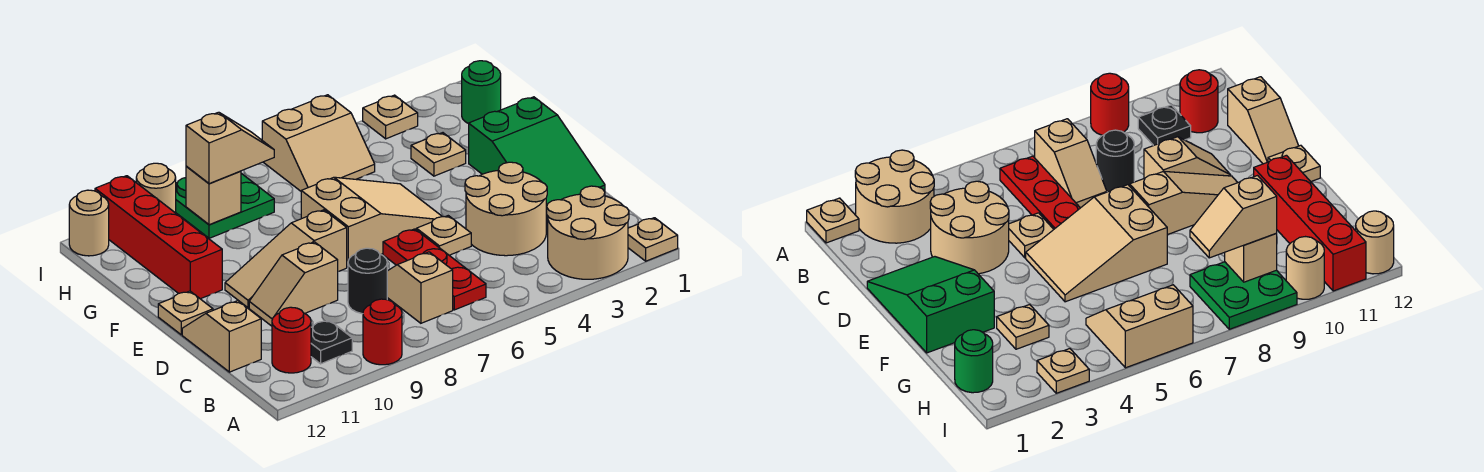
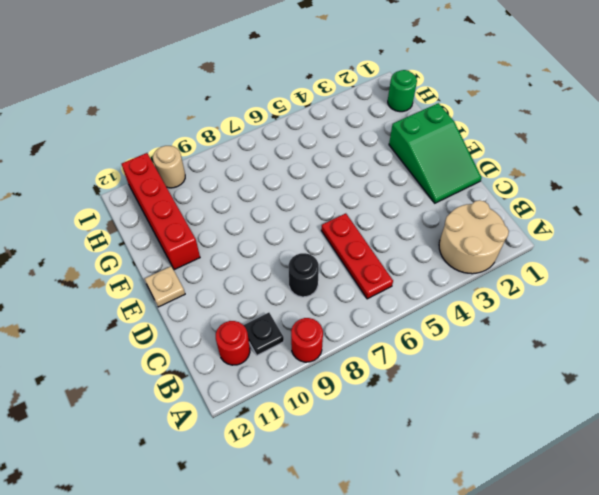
none -> tan plate A1 level 1
none -> tan slope B7:C7 level 1 top B
none -> tan round brick C3:D4 level 1

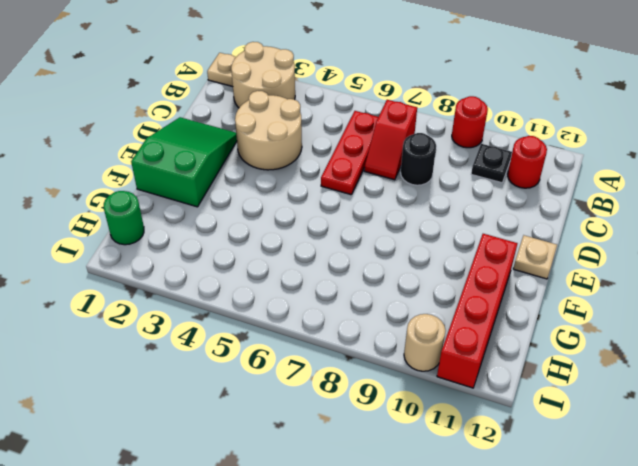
red slope B7:C7 level 1 top B -> tan slope B7:C7 level 1 top B
none -> tan slope C12:D12 level 1 top C
none -> tan plate D5 level 1
none -> tan slope D9:D10 level 1 top 9

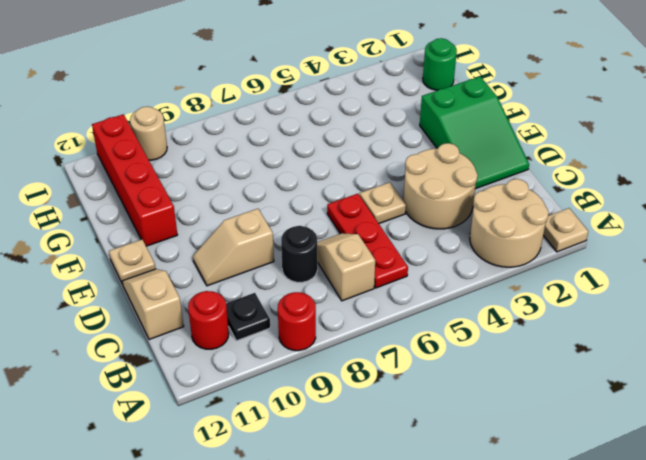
none -> tan slope E5:F7 level 1 top 7
none -> tan slope E8:E10 level 1 top 8
none -> tan plate G3 level 1

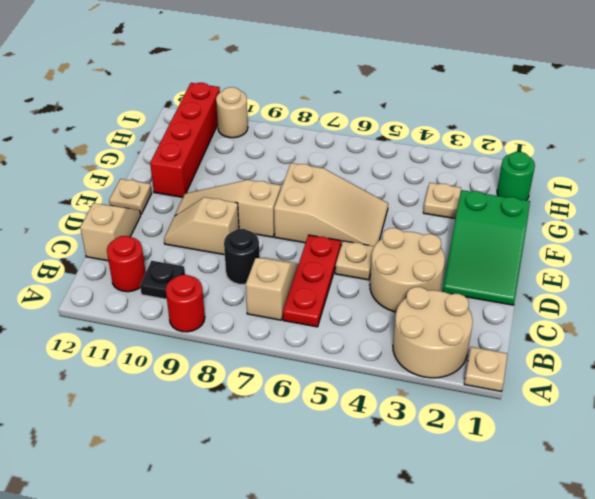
none -> tan slope H5:I6 level 1 top I
none -> green plate H8:I9 level 1
none -> tan plate I3 level 1

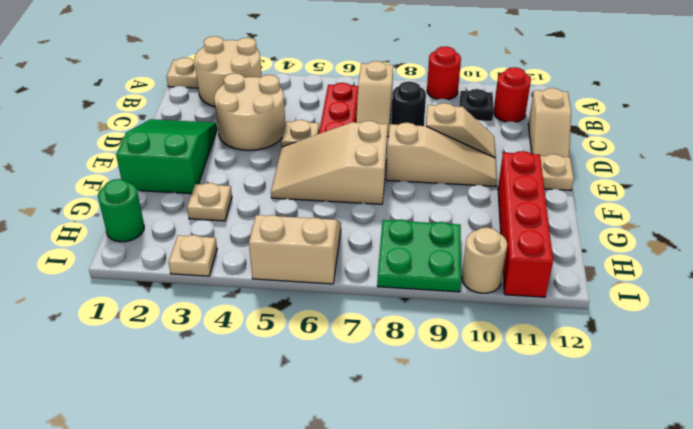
none -> tan round brick I12 level 1
none -> tan brick H9 level 2
none -> tan slope H8:H9 level 3 top 9

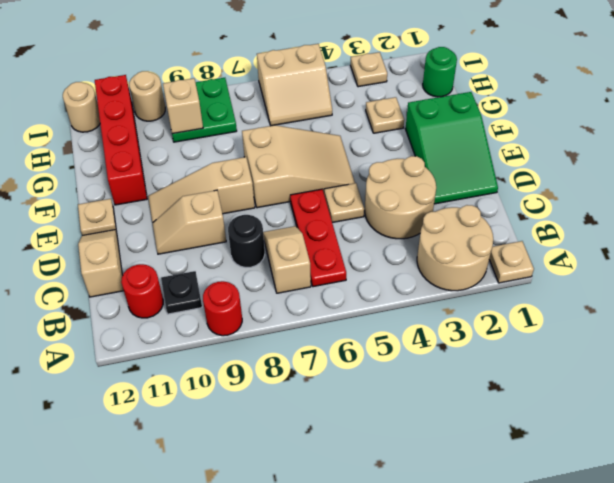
none -> tan slope H8:H9 level 3 top 9

